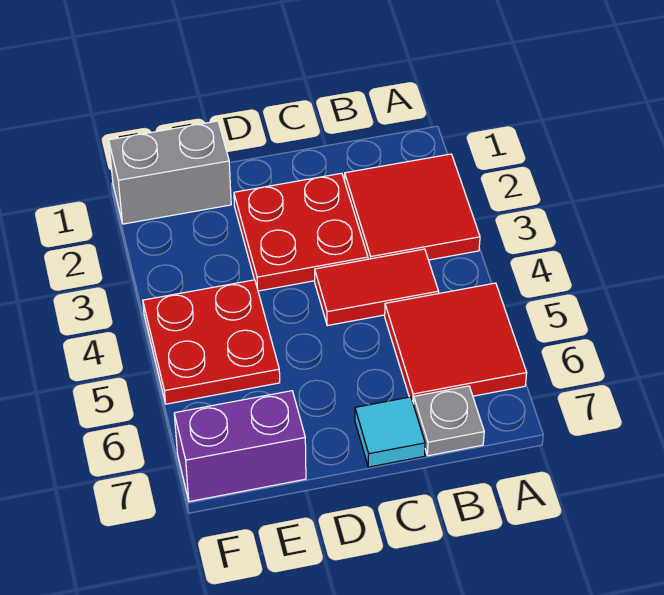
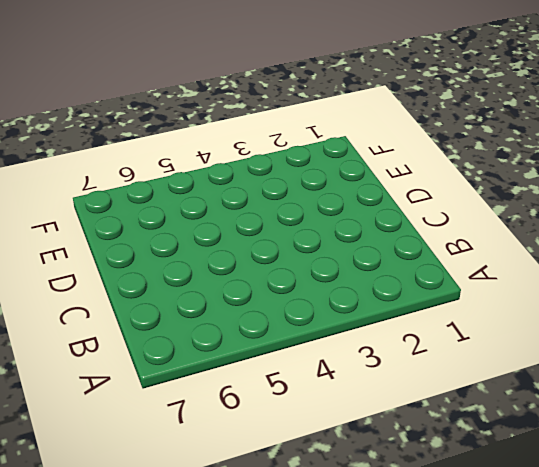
none -> red tile A2:B3 level 1
none -> red tile A5:B6 level 1

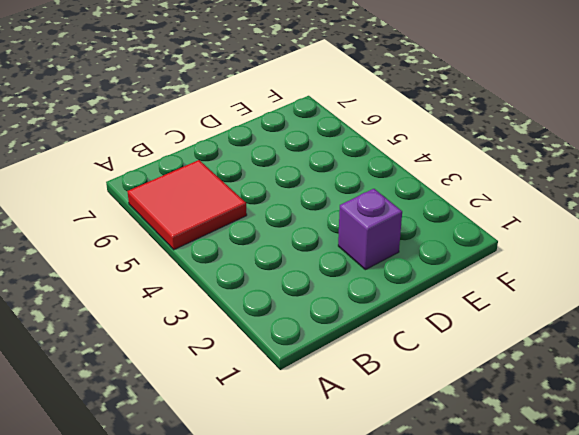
purple brick D2 level 1 -> red plate C2:D3 level 1
none -> red tile A2:B3 level 1
none -> red tile B4:C4 level 1

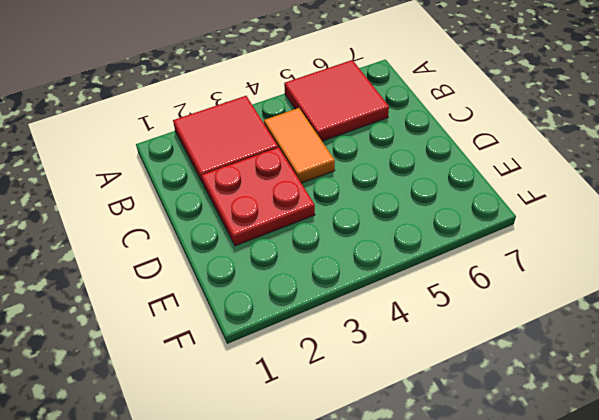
orange tile B4:C4 level 1 -> red tile B4:C4 level 1
none -> grey plate B7 level 1
none -> cyan tile C7 level 1

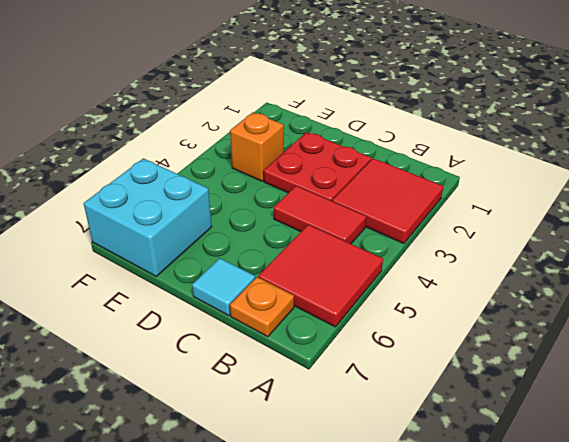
orange plate B7 level 1 -> grey plate B7 level 1
orange brick E3 level 1 -> none
cyan brick E6:F7 level 1 -> purple brick E7:F7 level 1
none -> grey brick E1:F1 level 1
none -> red plate E4:F5 level 1

